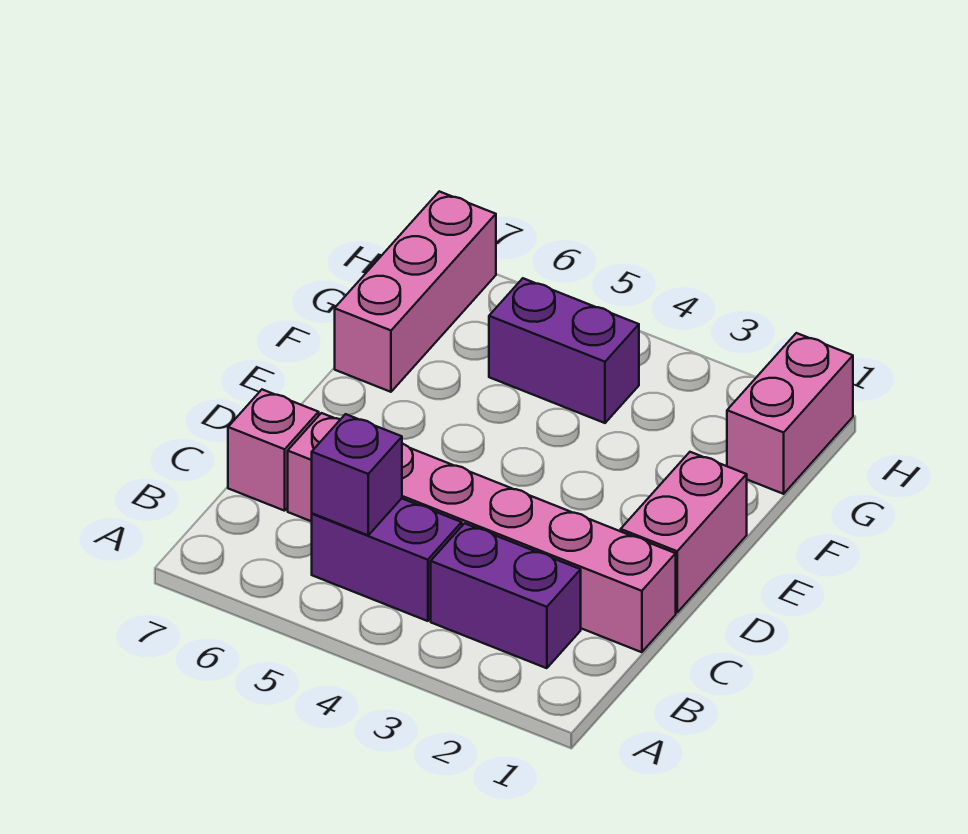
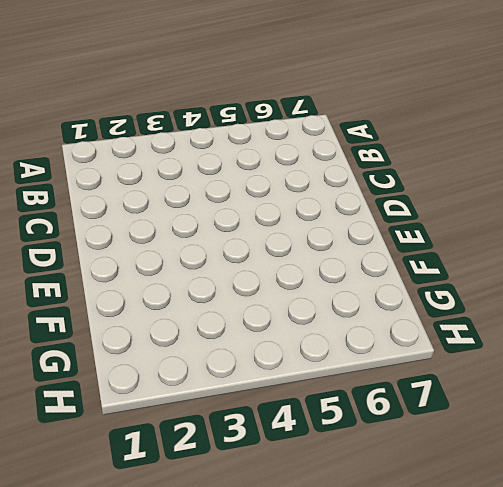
none -> purple brick B2:B3 level 1
none -> purple brick B4:B5 level 1

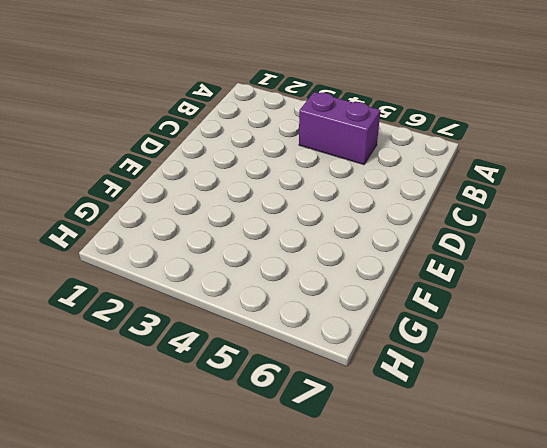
none -> purple brick B2:B3 level 1
none -> pink brick C1:C6 level 1

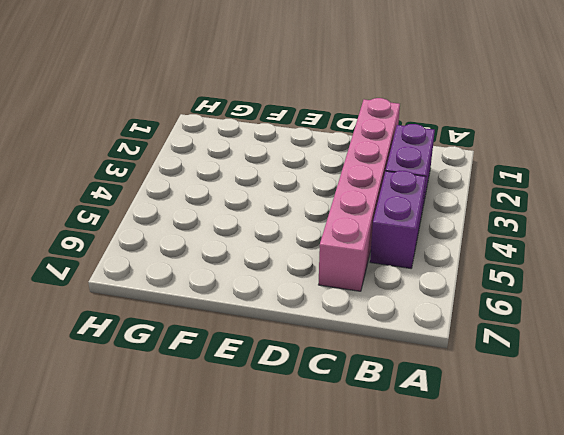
none -> pink brick C7 level 1
none -> pink brick D1:E1 level 1

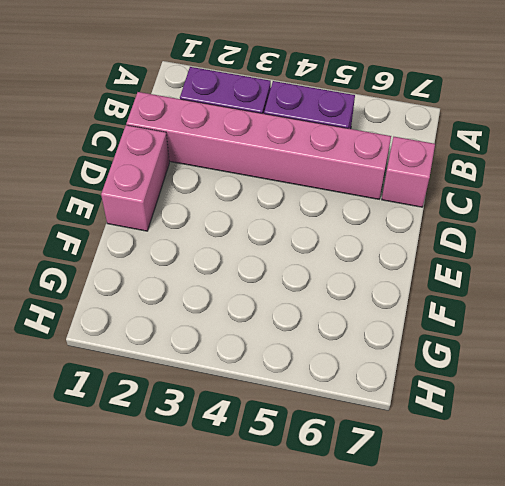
none -> pink brick F7:H7 level 1
none -> pink brick G1:H1 level 1

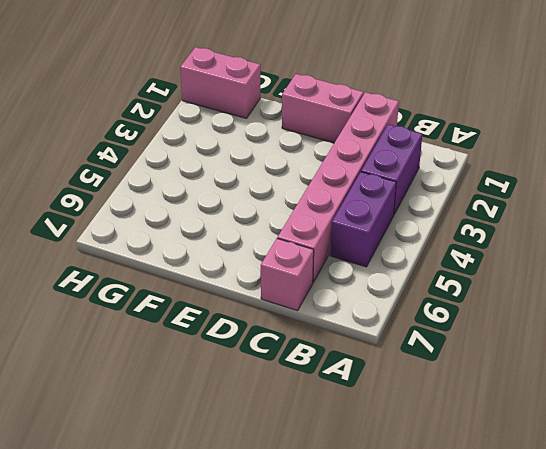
none -> pink brick F7:H7 level 1
none -> purple brick G4:G5 level 1

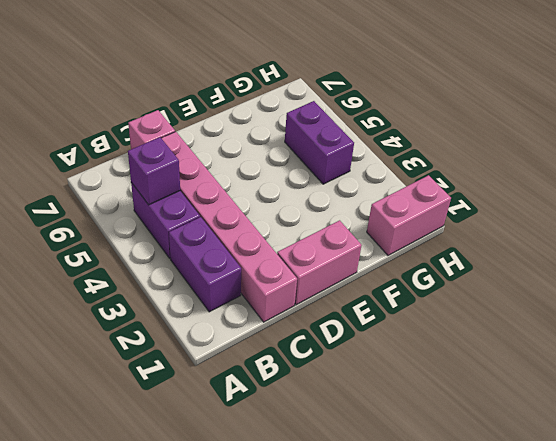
none -> pink brick F7:H7 level 1

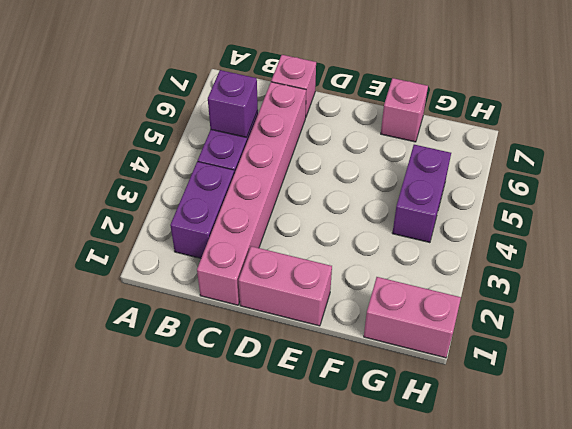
pink brick F7 level 1 -> pink brick F7:H7 level 1

